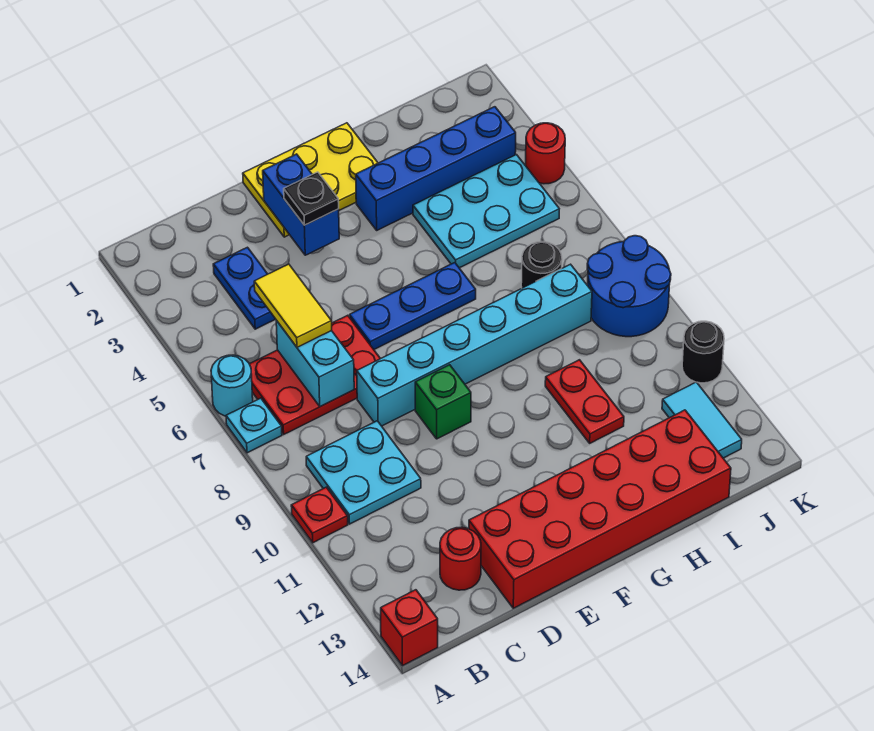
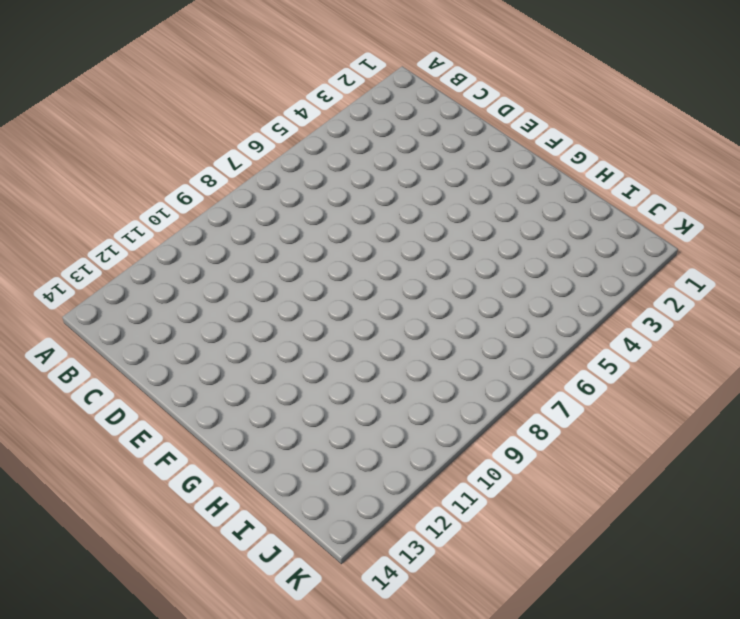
none -> cyan round brick A6 level 1
none -> cyan plate A7 level 1
none -> red plate A10 level 1

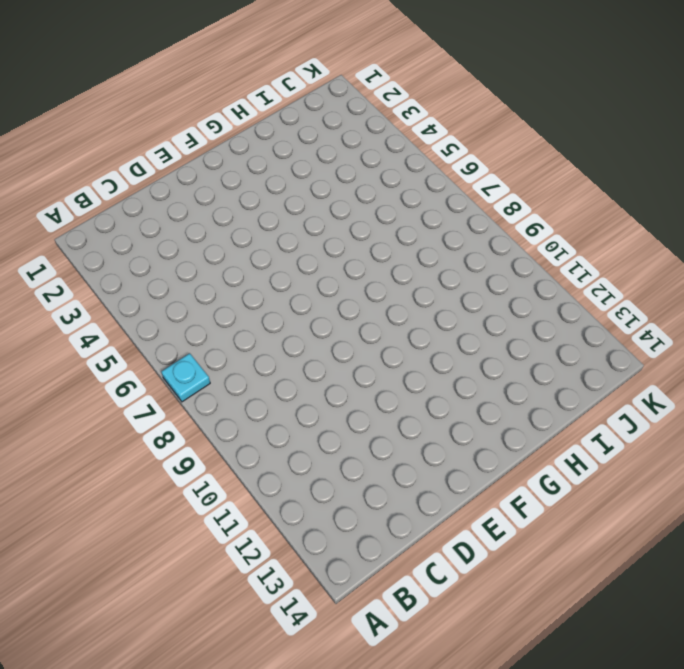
none -> cyan round brick A6 level 1
none -> red plate A10 level 1
none -> red brick A14 level 1

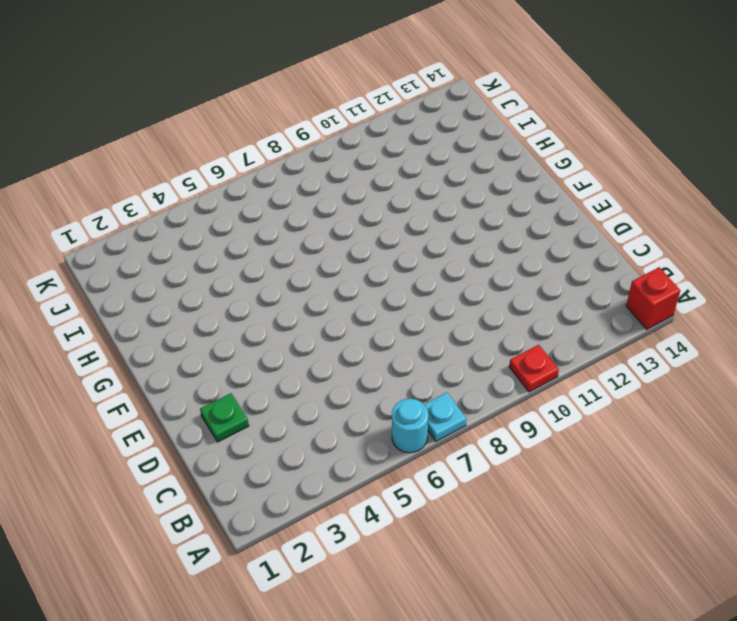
green plate D2 level 1 -> none
none -> red plate B6:D7 level 1
none -> cyan plate B9:C10 level 1
none -> blue plate C3:C4 level 1

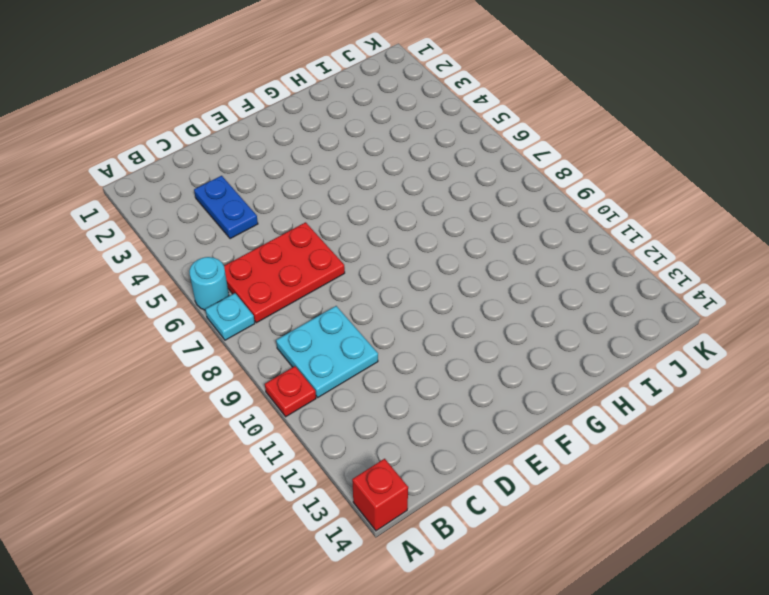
none -> red round brick C13 level 1
none -> cyan brick D8:I8 level 1
none -> red brick D13:I14 level 1

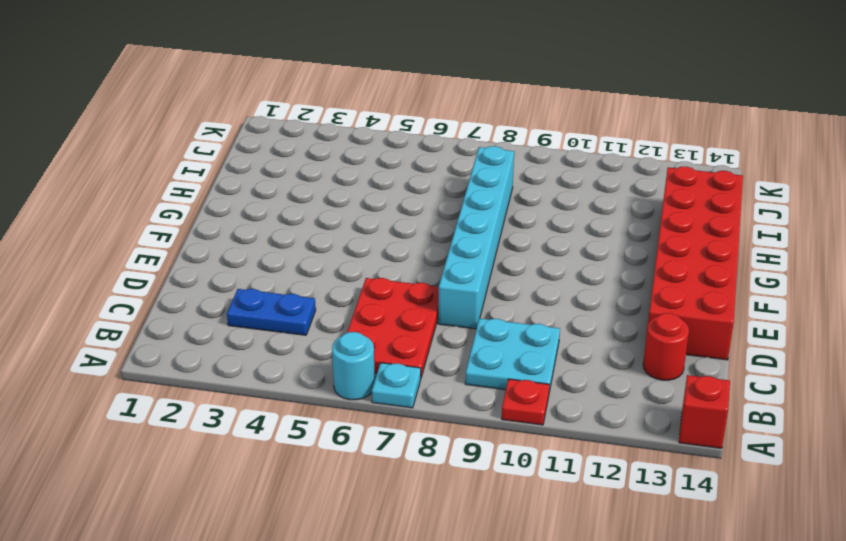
none -> yellow plate E1:G2 level 1
none -> blue plate E6:G6 level 1
none -> green brick E9 level 1

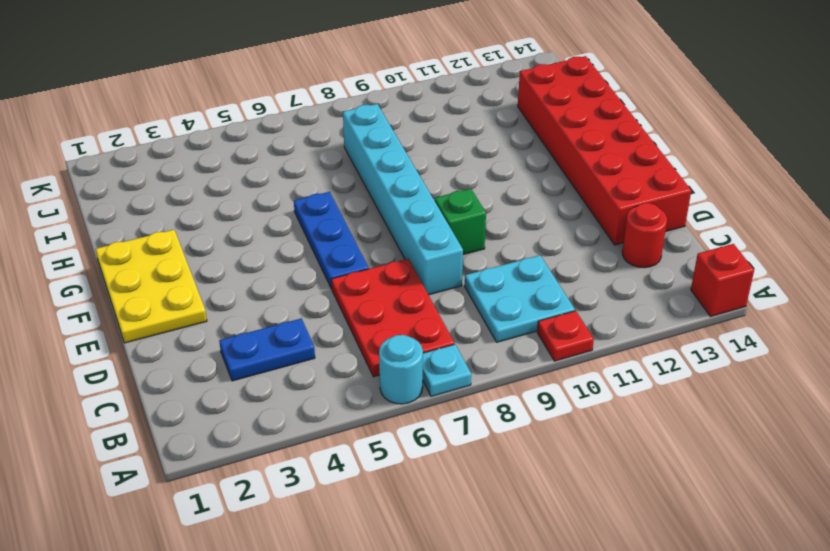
none -> blue brick G3:J3 level 1
none -> cyan plate H4:J5 level 1
none -> red plate H10:H11 level 1

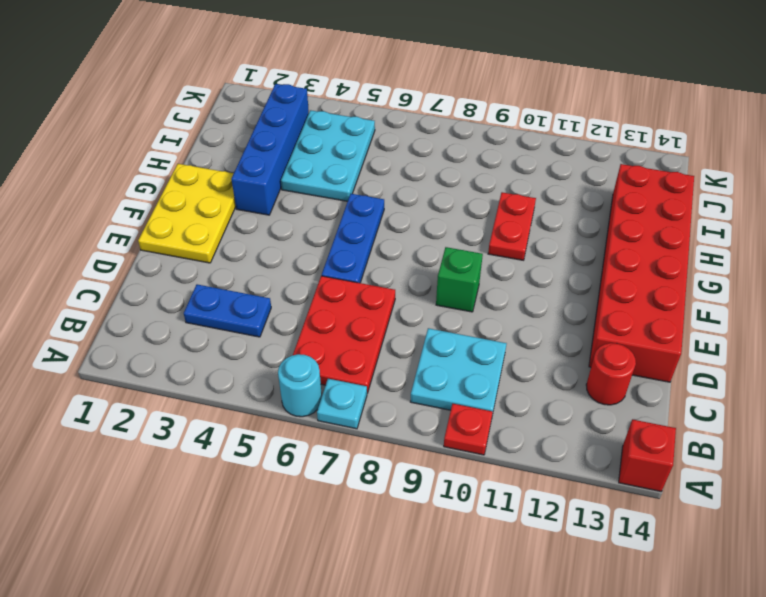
red plate G10:H10 level 1 -> red plate H10:H11 level 1
none -> cyan brick D8:I8 level 1
none -> black round brick I7 level 1
none -> blue round brick J8:K9 level 1

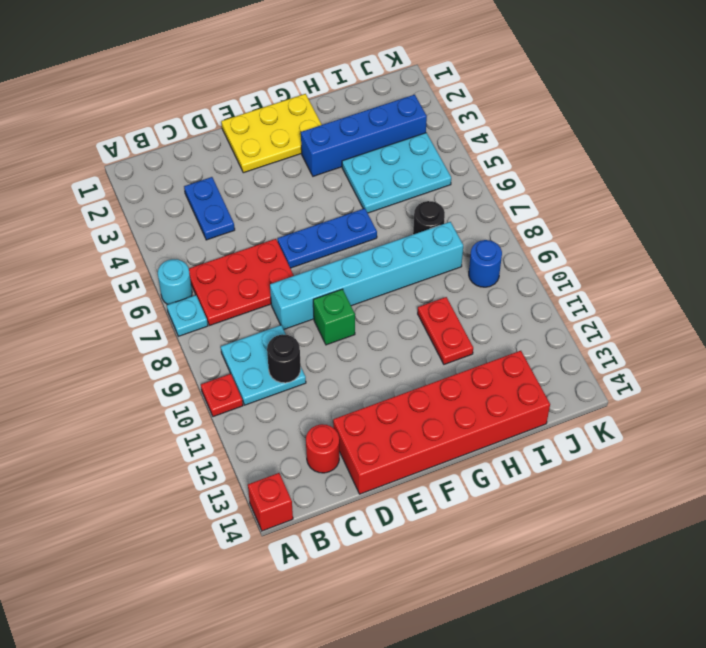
black round brick C10 level 2 -> black round brick K11 level 1
blue round brick J9 level 1 -> blue round brick J8:K9 level 1
none -> cyan tile J12:J13 level 1
none -> red round brick K4 level 1
none -> cyan brick C6:C7 level 2

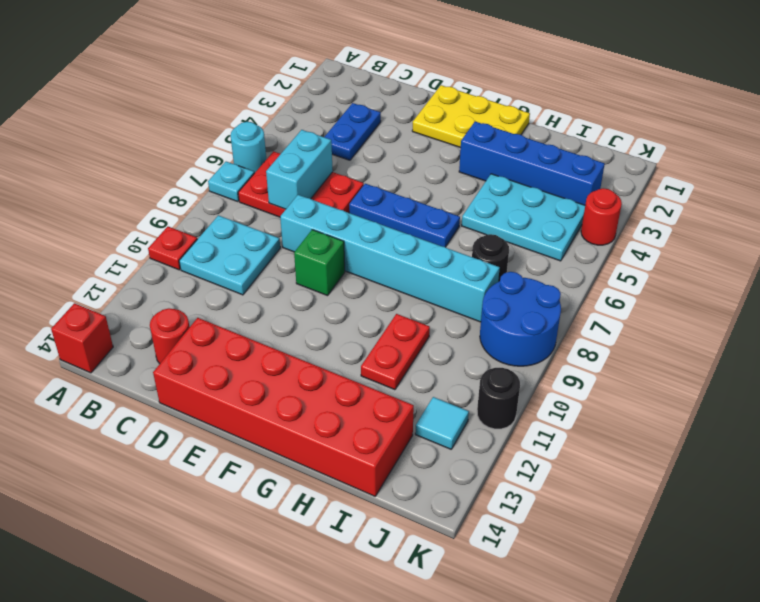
cyan tile J12 level 1 -> cyan tile J12:J13 level 1
none -> blue brick E2:E3 level 2
none -> yellow tile C5:C6 level 3
none -> black plate E3 level 3

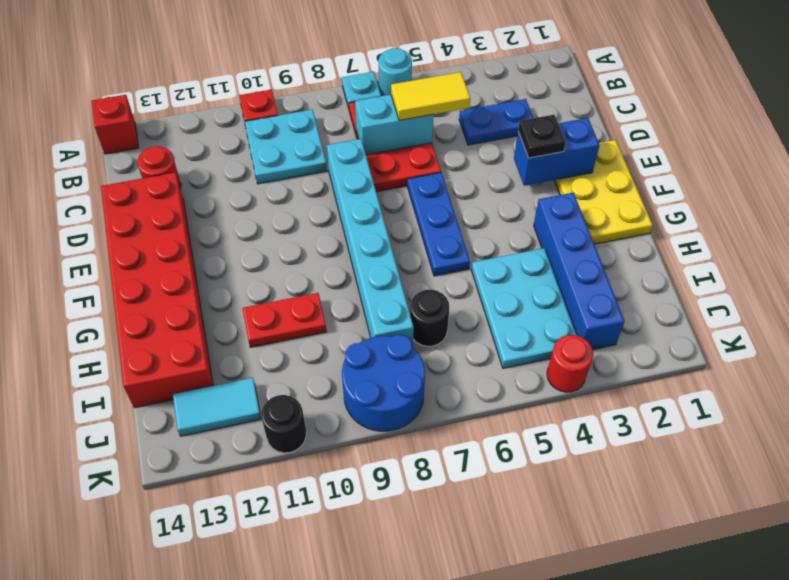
none -> green brick E9 level 1

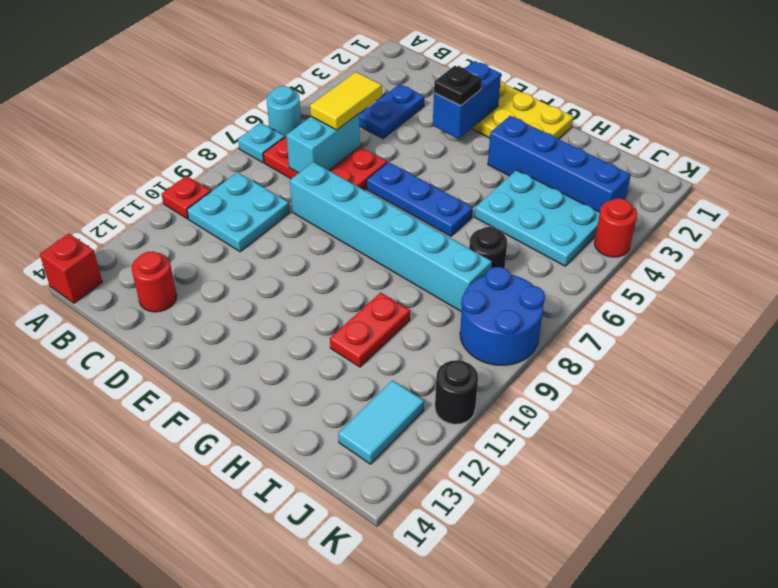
none -> red brick D13:I14 level 1
none -> green brick E9 level 1

